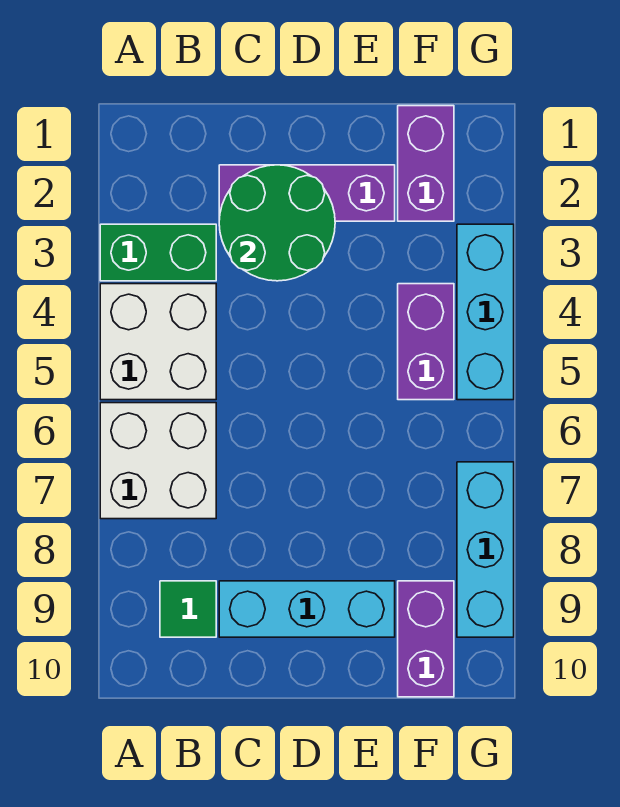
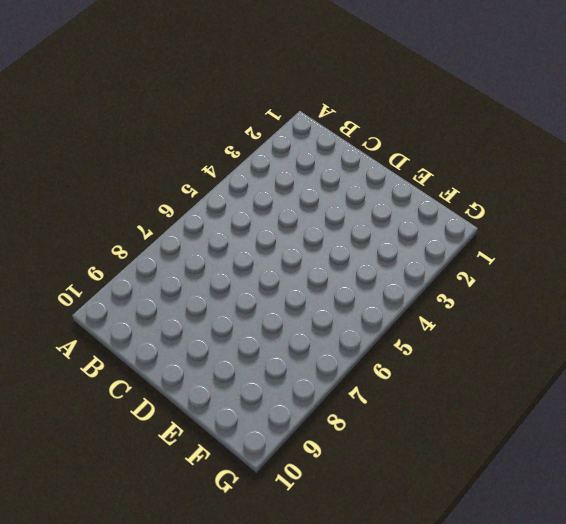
none -> green brick A3:B3 level 1
none -> white brick A4:B5 level 1
none -> white brick A6:B7 level 1

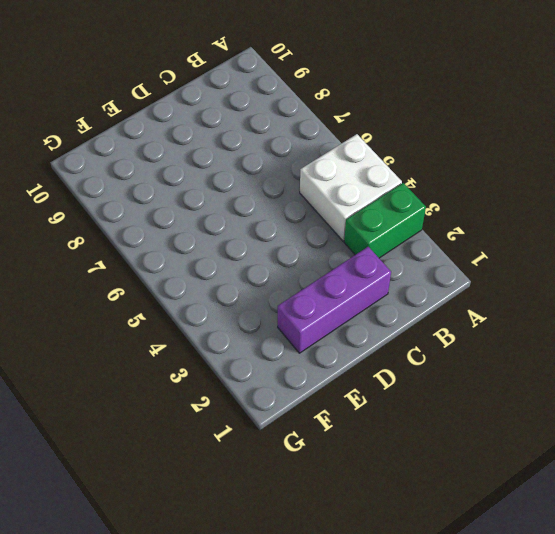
none -> white brick A6:B7 level 1
none -> green tile B9 level 1
none -> cyan brick C9:E9 level 1

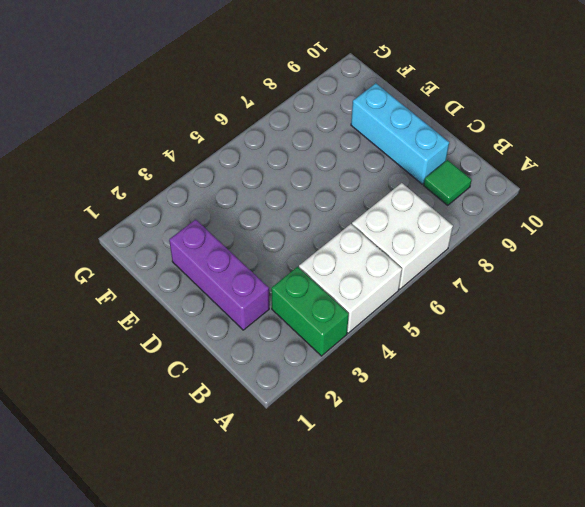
none -> purple brick F1:F2 level 1
none -> purple brick F4:F5 level 1
none -> purple brick F9:F10 level 1

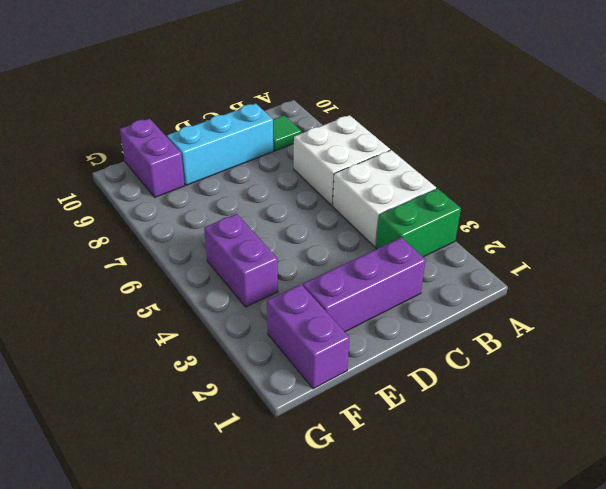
none -> cyan brick G3:G5 level 1
none -> cyan brick G7:G9 level 1
none -> green round brick C2:D3 level 2

